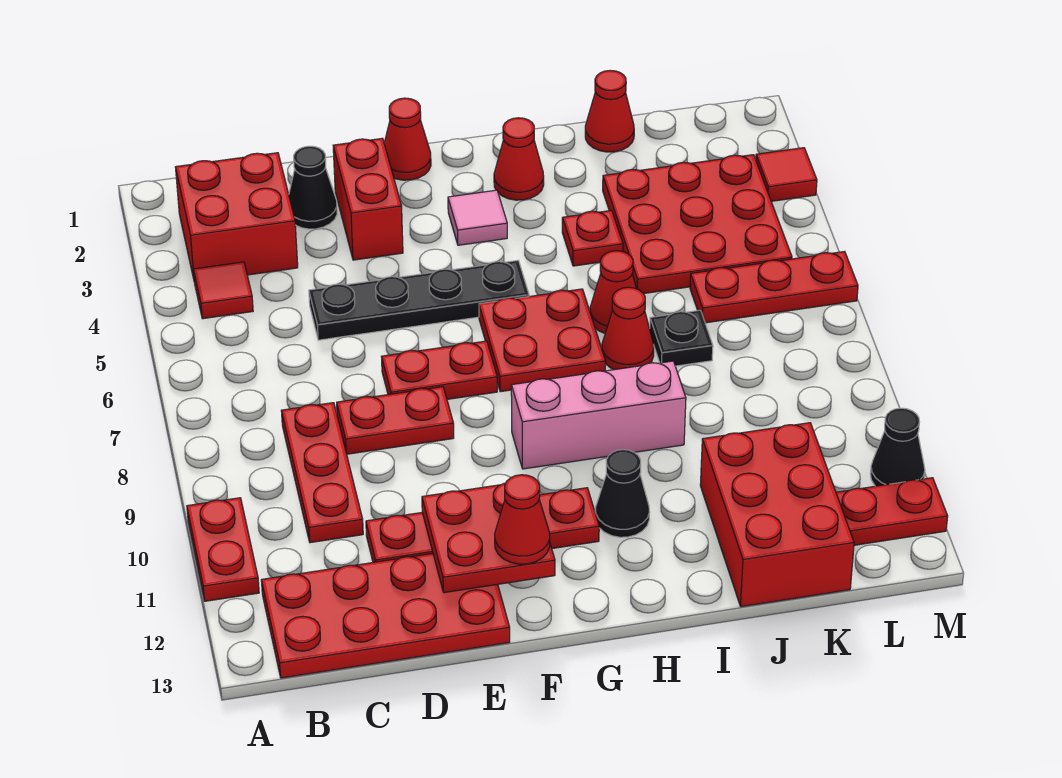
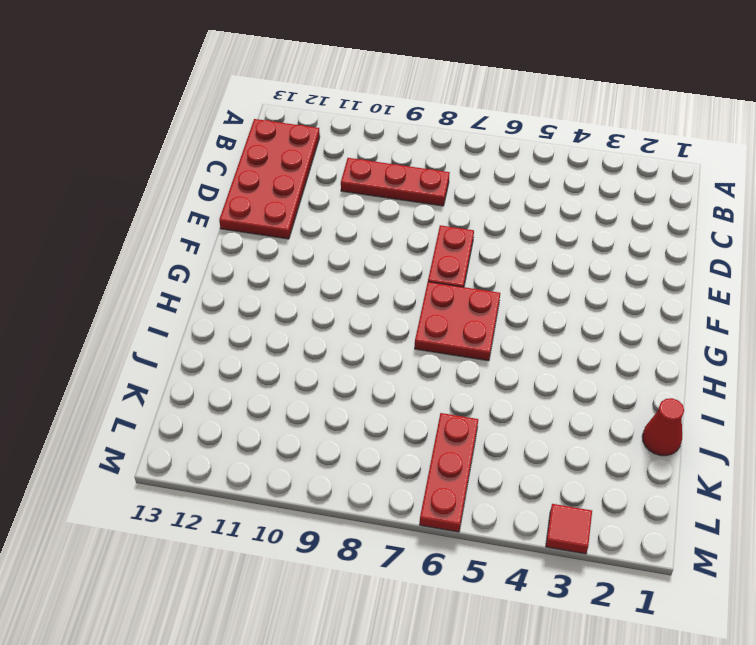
none -> red plate A10:A11 level 1
none -> red brick B2:C3 level 1
none -> red tile B4 level 1
none -> black cone D2 level 1

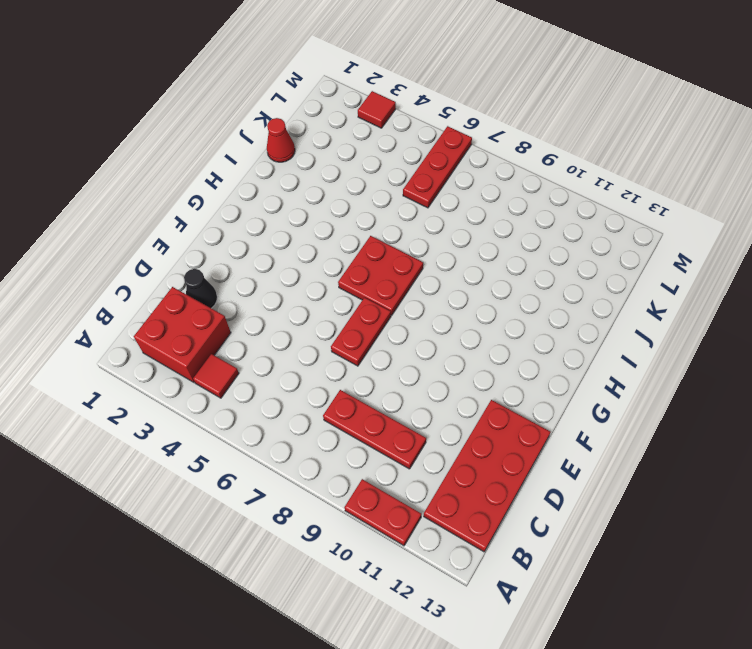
none -> black plate D5:G5 level 1
none -> red plate D8:E8 level 1
none -> red plate D11:G11 level 1
none -> red brick E2:E3 level 1

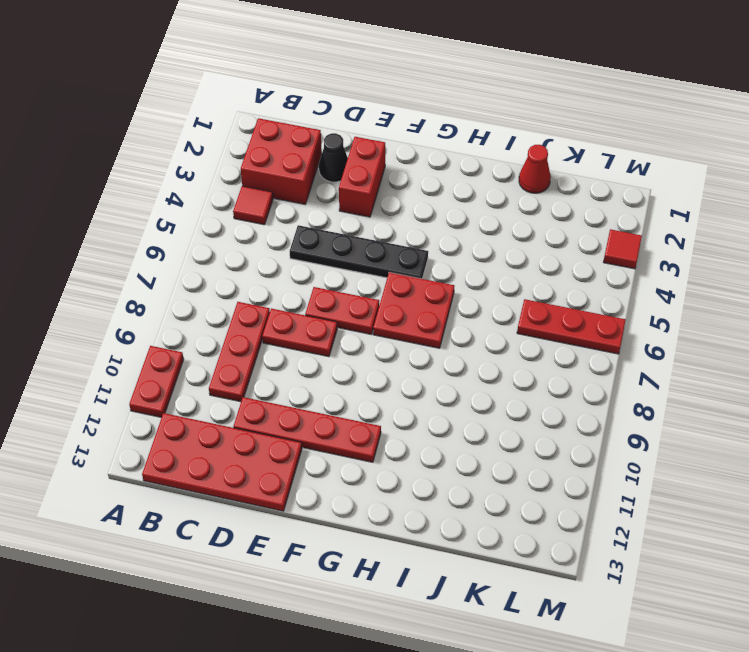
none -> red cone F1 level 1
none -> pink tile G3 level 1
none -> pink brick G9:I9 level 1
none -> red cone H2 level 1

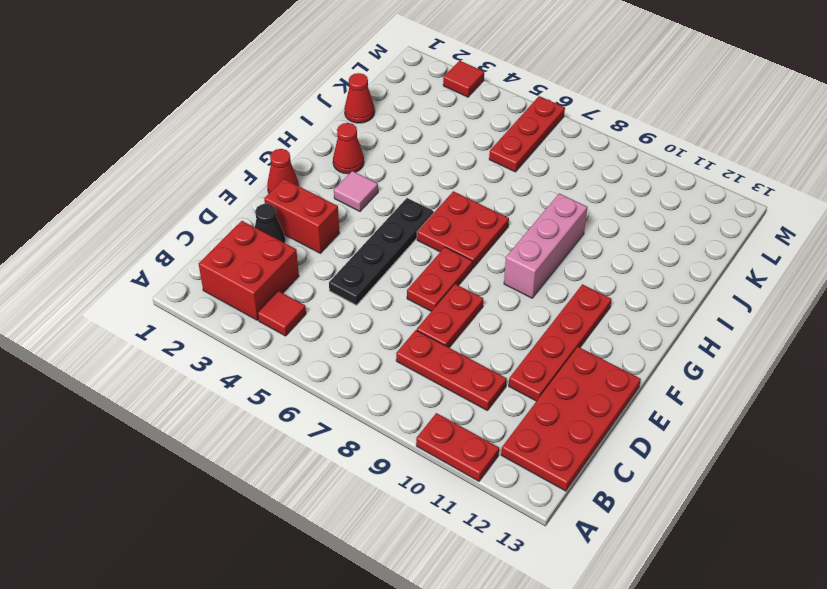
none -> black cone H11 level 1
none -> red plate I4 level 1
none -> red cone I6 level 1
none -> red cone I7 level 1

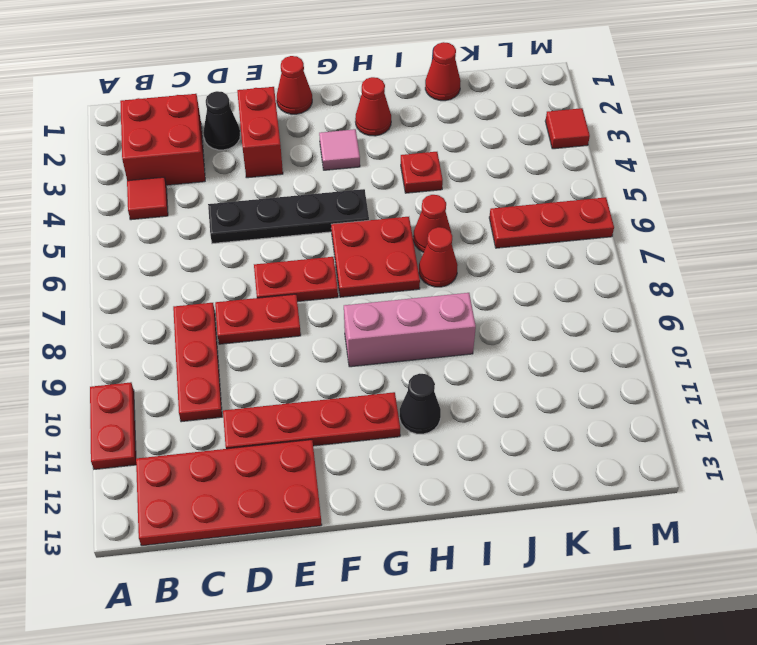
none -> red plate J3:L5 level 1
none -> black plate J7 level 1
none -> red brick J11:K13 level 1
none -> red plate L12:M12 level 1

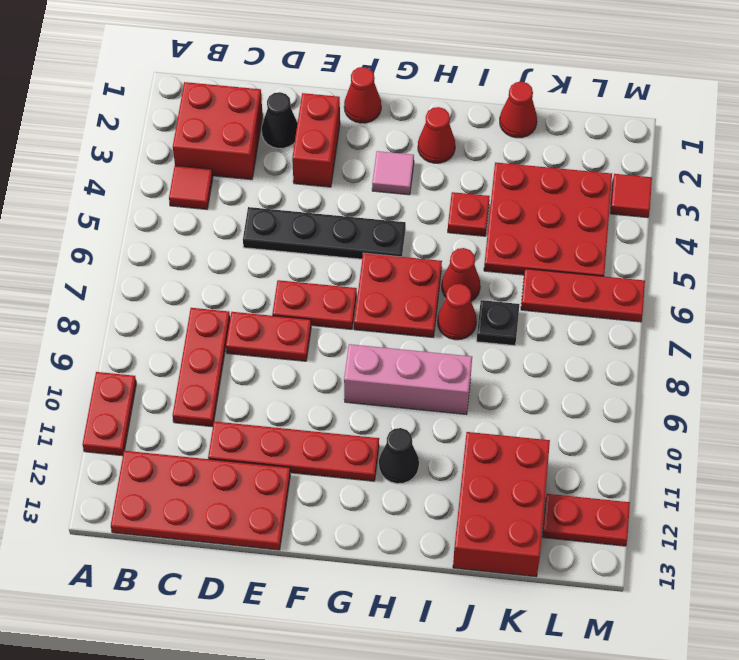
none -> black cone M11 level 1
none -> red plate E11:F12 level 2
none -> red cone F12 level 3

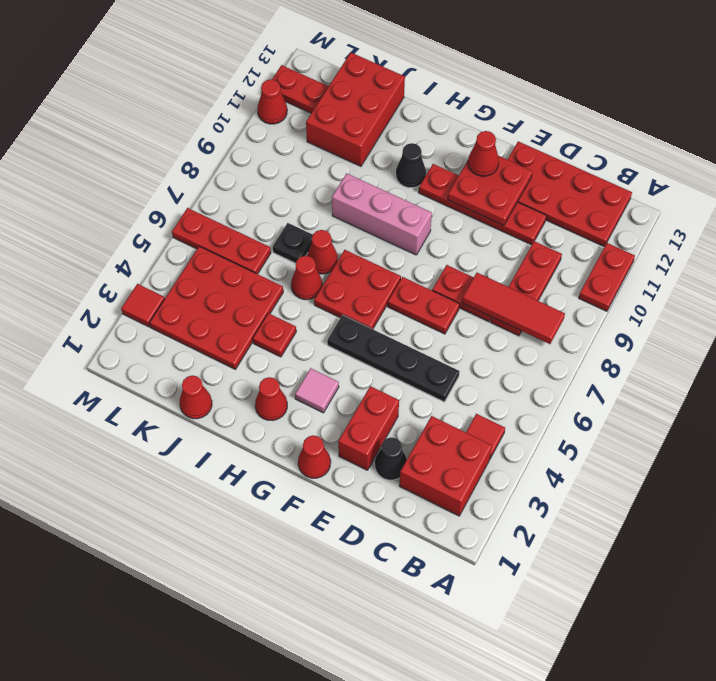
red tile B8:D8 level 2 -> none
red cone M11 level 1 -> black cone M11 level 1

